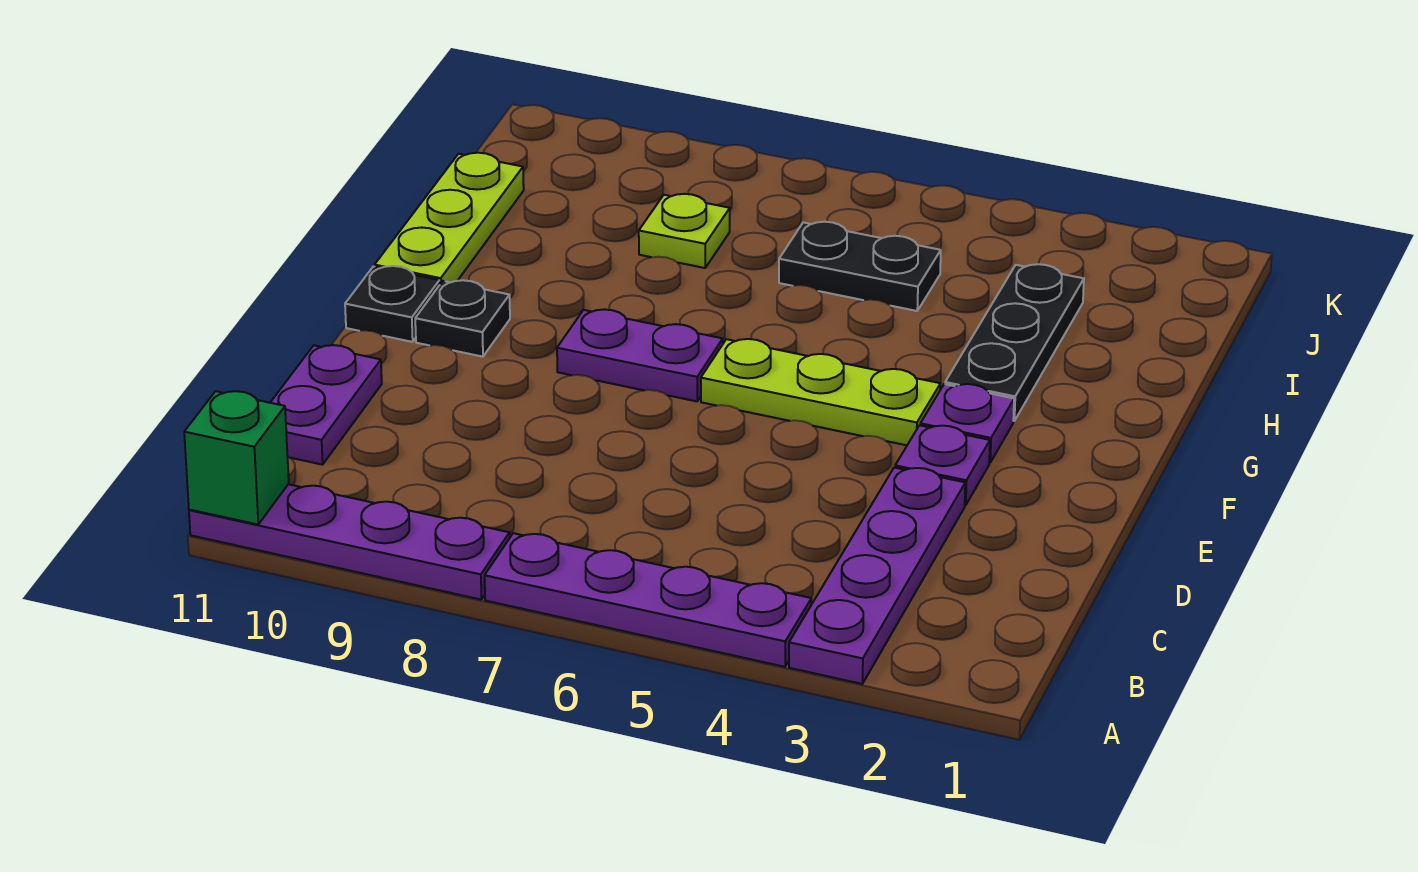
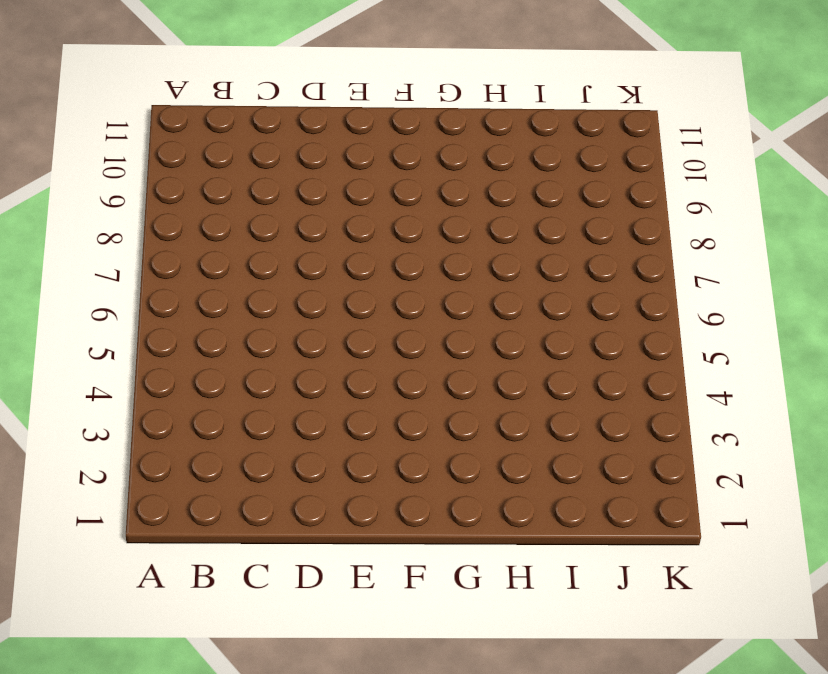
none -> purple plate A3:D3 level 1
none -> purple plate A4:A7 level 1
none -> purple plate A8:A11 level 1

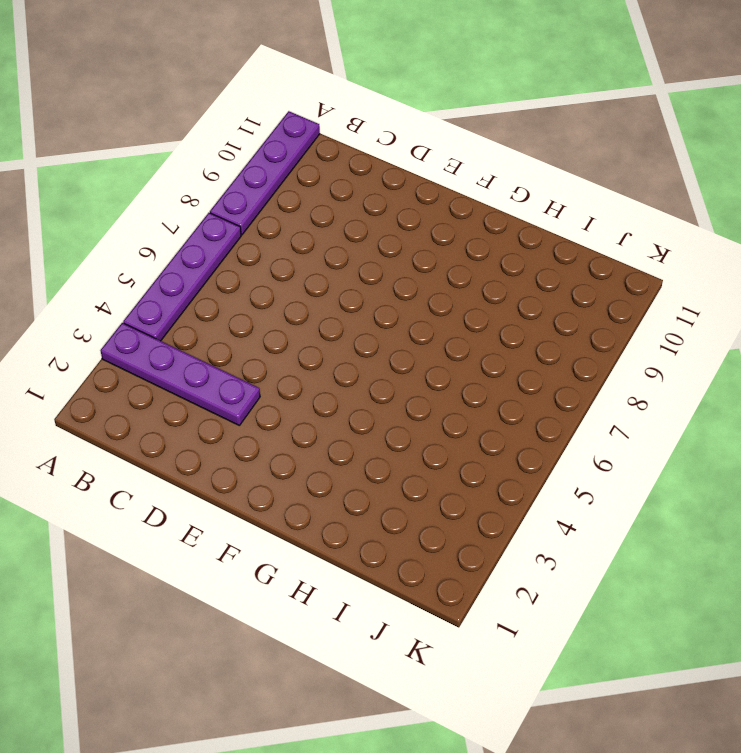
none -> purple plate C11:D11 level 1
none -> purple plate E3 level 1
none -> purple plate F3 level 1

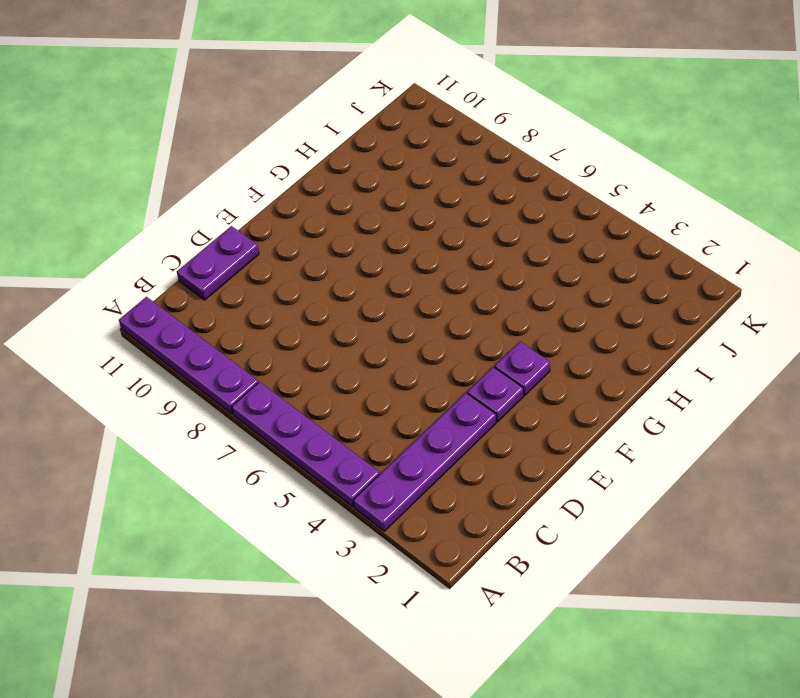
none -> lime plate F4:F6 level 1
none -> purple plate F7:F8 level 1
none -> black plate F10 level 1

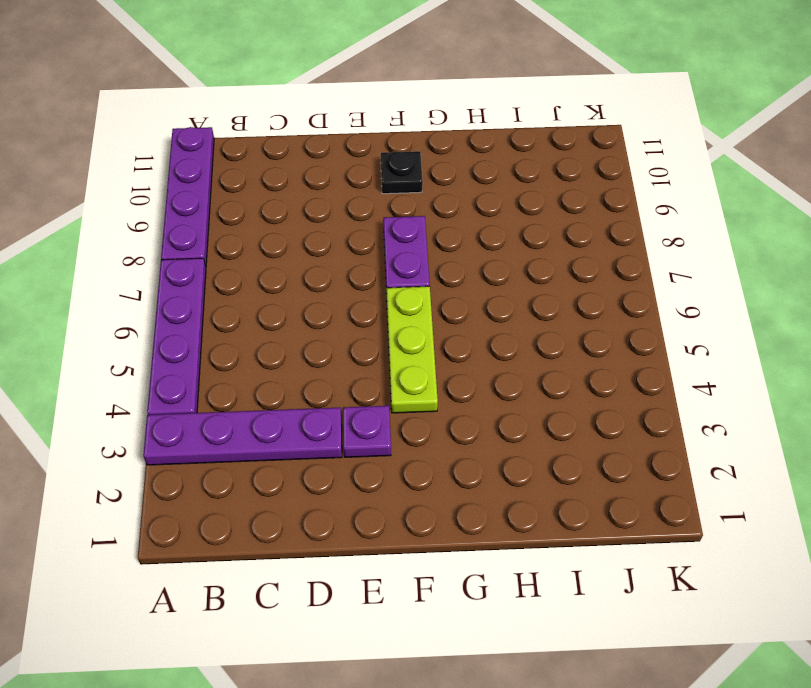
none -> purple plate C11:D11 level 1
none -> purple plate F3 level 1
none -> black plate F11 level 1

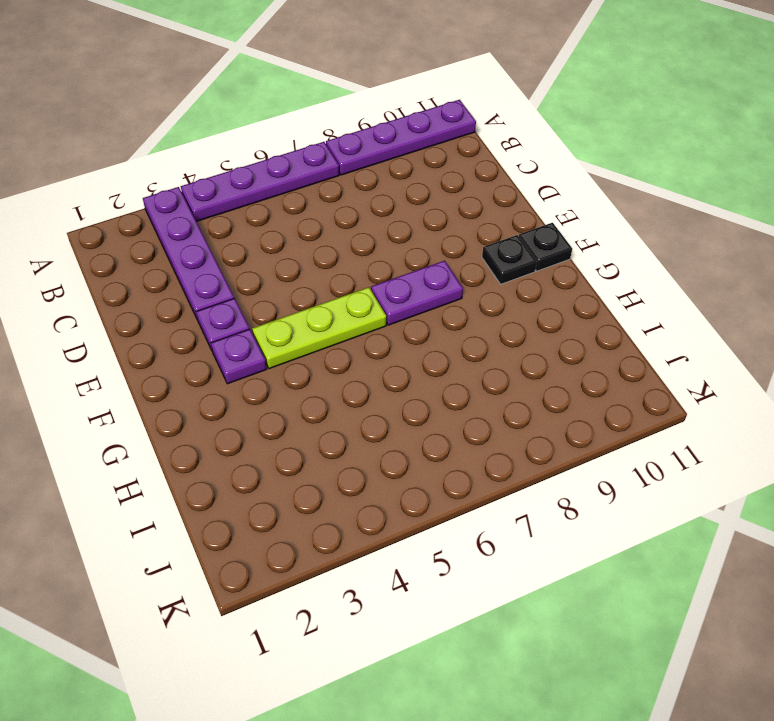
none -> purple plate C11:D11 level 1
none -> black plate G3:I3 level 1
none -> lime plate G11:I11 level 1

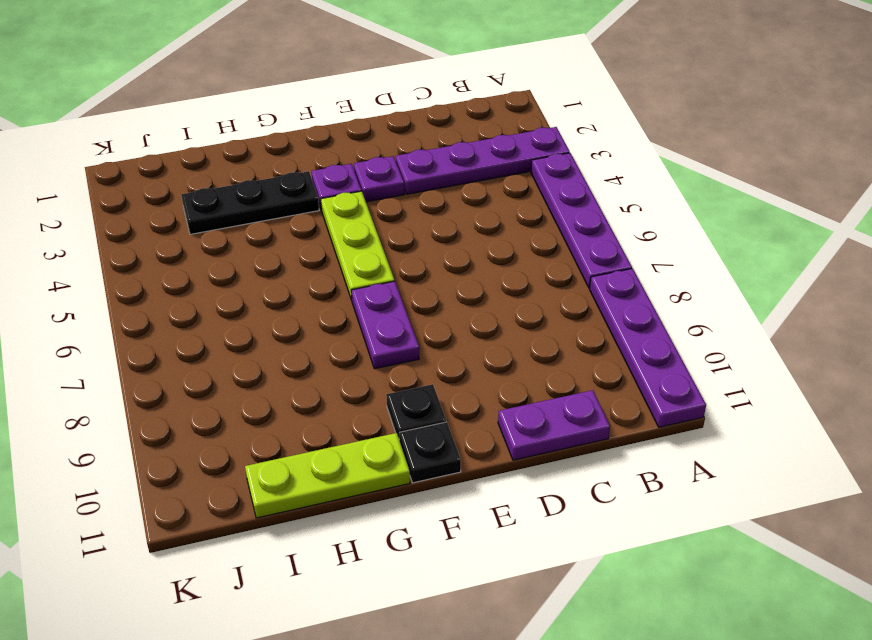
none -> black plate I5:I6 level 1
none -> lime plate I8 level 1
none -> green brick A11 level 2

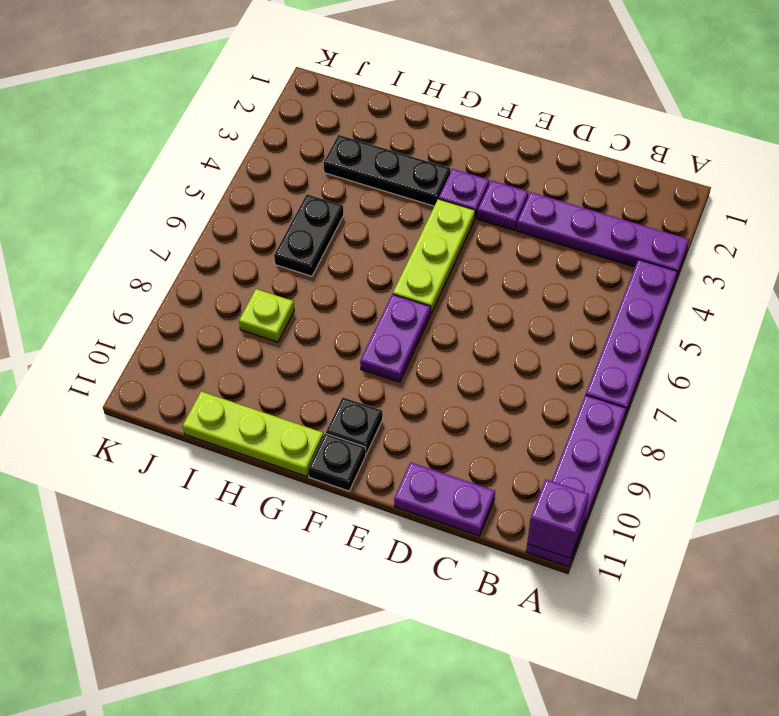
purple brick A11 level 2 -> green brick A11 level 2

